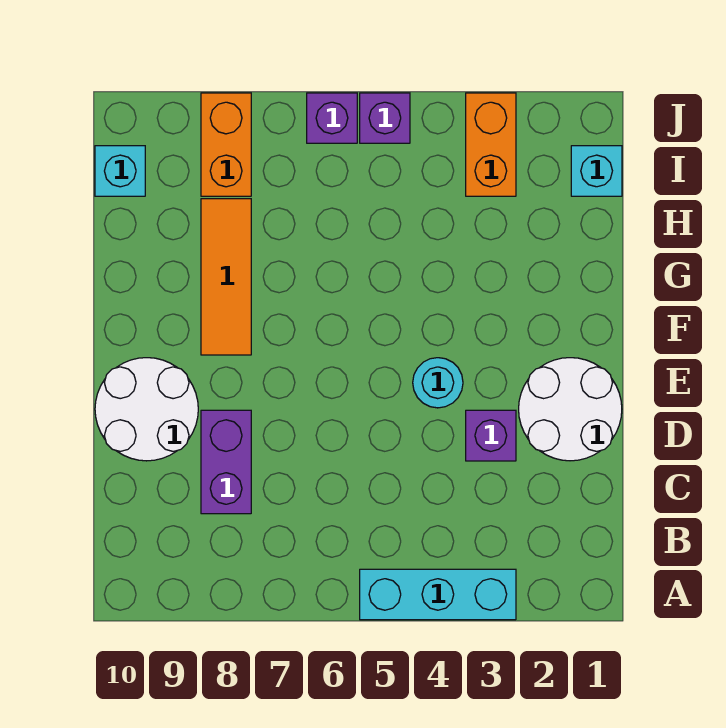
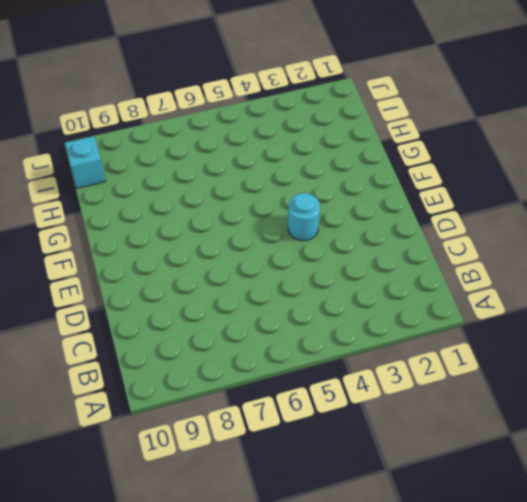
none -> cyan brick A3:A5 level 1
none -> purple brick C8:D8 level 1
none -> white round brick D1:E2 level 1

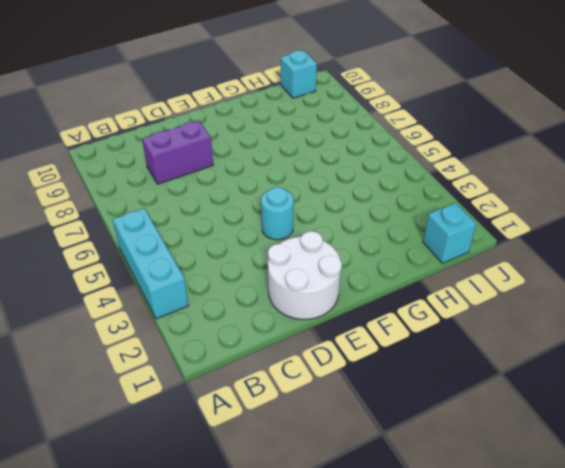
none -> purple brick D3 level 1
none -> white round brick D9:E10 level 1
none -> orange tile F8:H8 level 1

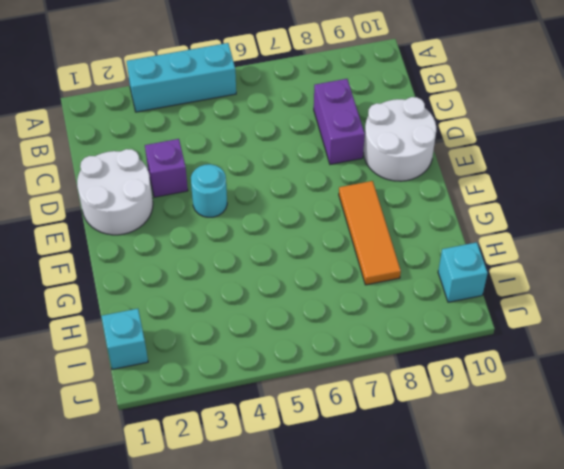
none -> orange brick I3:J3 level 1
none -> orange brick I8:J8 level 1
none -> purple brick J5 level 1

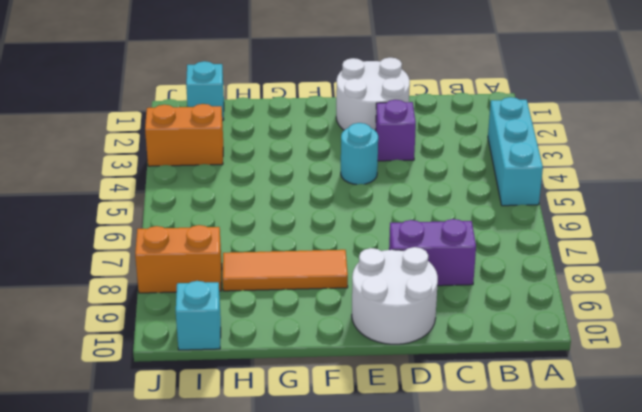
none -> purple brick J5 level 1
none -> purple brick J6 level 1

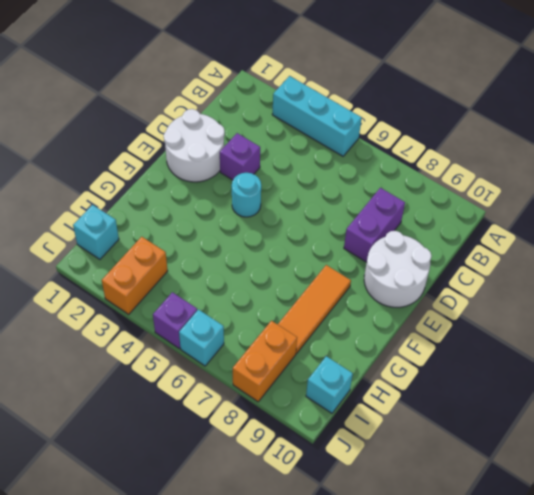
cyan brick J6 level 1 -> purple brick J6 level 1

